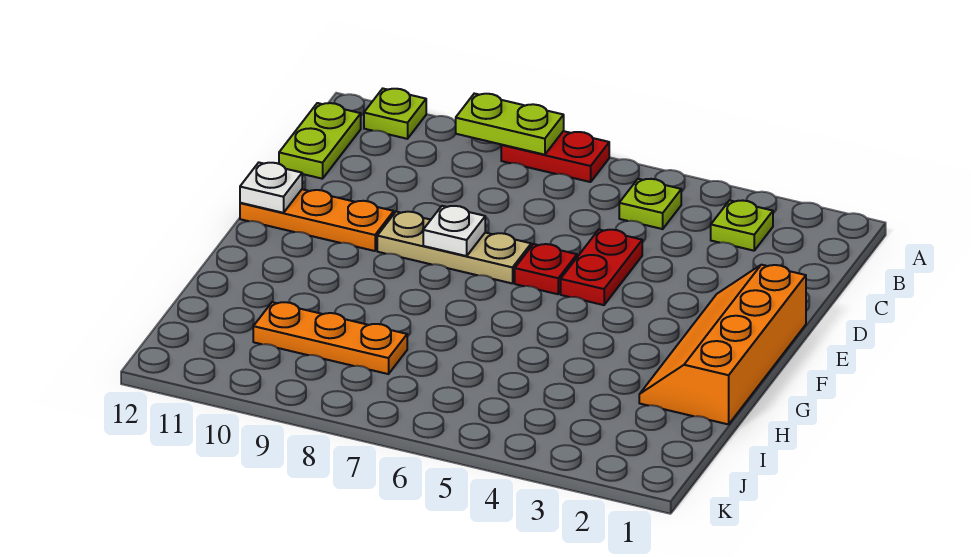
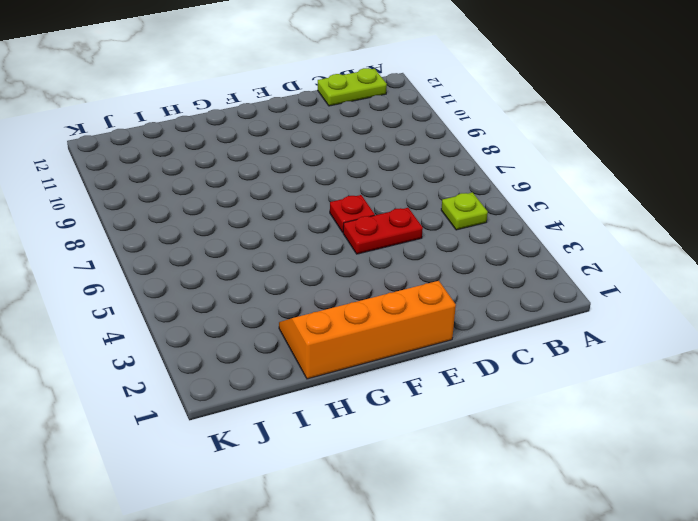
none -> red plate A7:A8 level 1
none -> lime plate A11 level 1
none -> lime plate B3 level 1

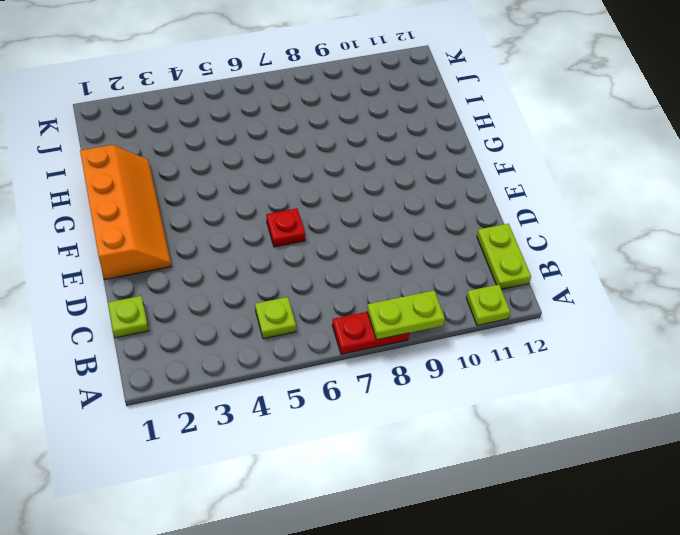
lime plate C1 level 1 -> lime plate B3 level 1
none -> red plate D5:E5 level 1
none -> tan plate E7:E9 level 1
none -> orange plate E10:E12 level 1

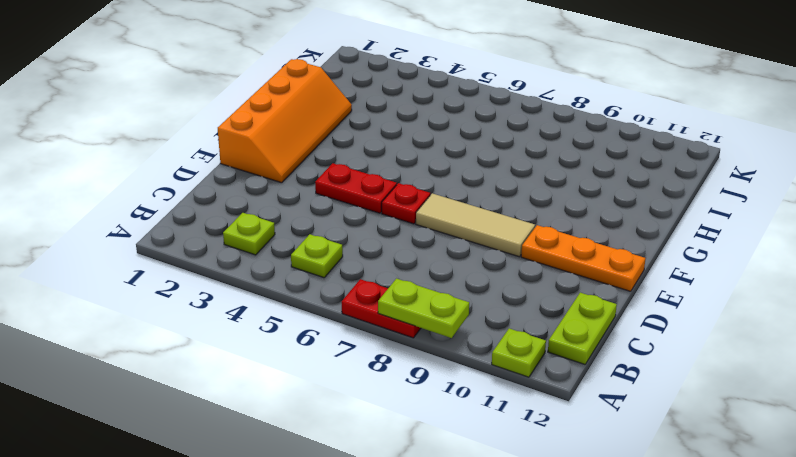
red plate E4:E5 level 1 -> red plate D5:E5 level 1
tan tile E7:E9 level 1 -> tan plate E7:E9 level 1
none -> orange plate I8:I10 level 1
none -> white plate E8 level 2
none -> white plate E12 level 2

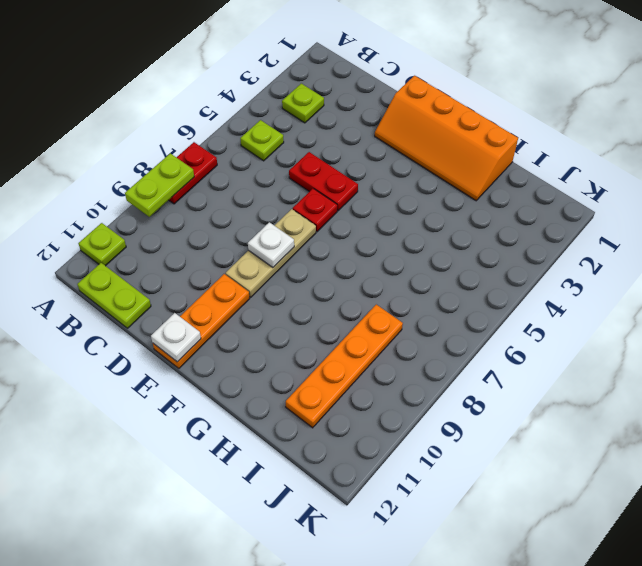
orange plate I8:I11 level 1 -> orange plate I8:I10 level 1

